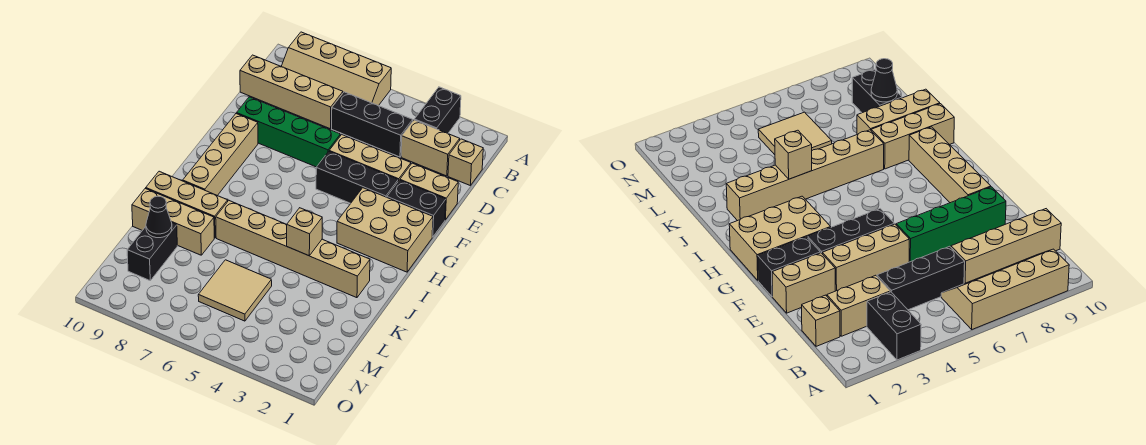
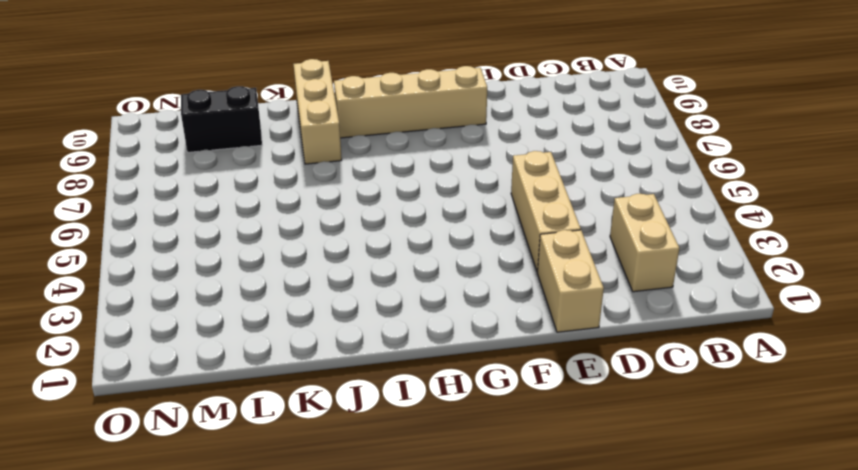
none -> black brick A3:B3 level 1
none -> tan slope A6:B9 level 1 top A
none -> tan brick C1 level 1

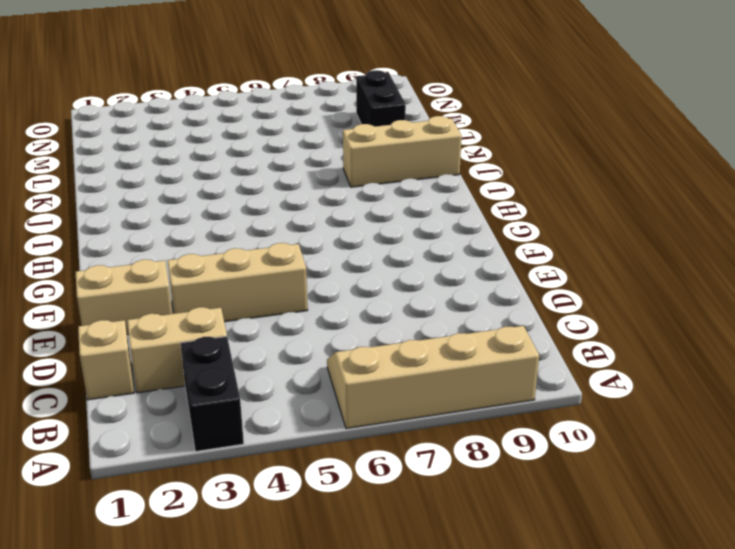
none -> black brick C4:C6 level 1
none -> tan brick C7:C10 level 1
none -> green brick E6:E9 level 1

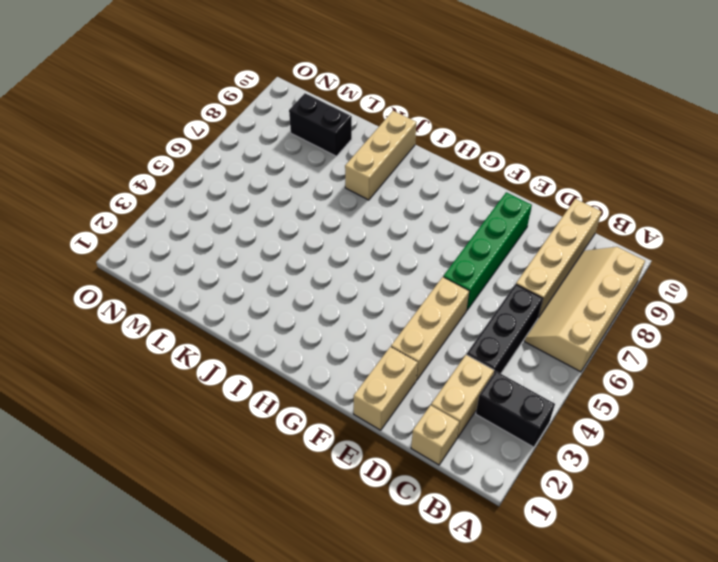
none -> black brick F1:F2 level 1
none -> black brick F3:F5 level 1
none -> tan brick F9:I9 level 1

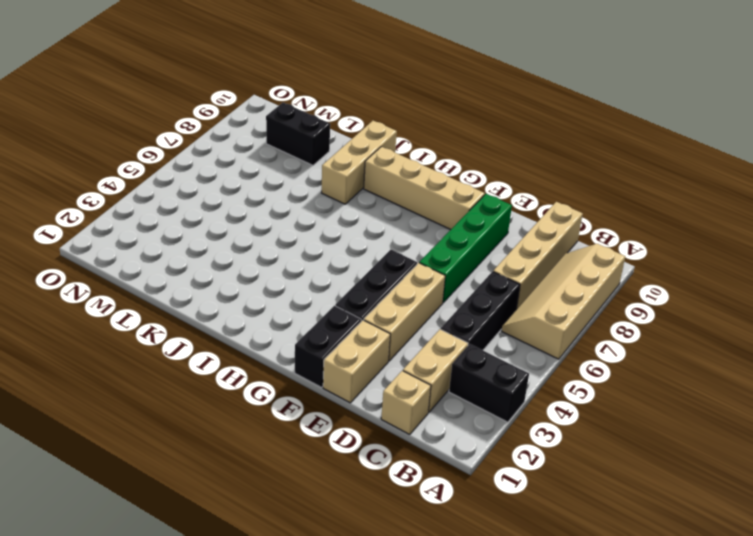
none -> tan brick G1:H3 level 1
none -> tan brick J2:J7 level 1
none -> tan brick K8:K10 level 1

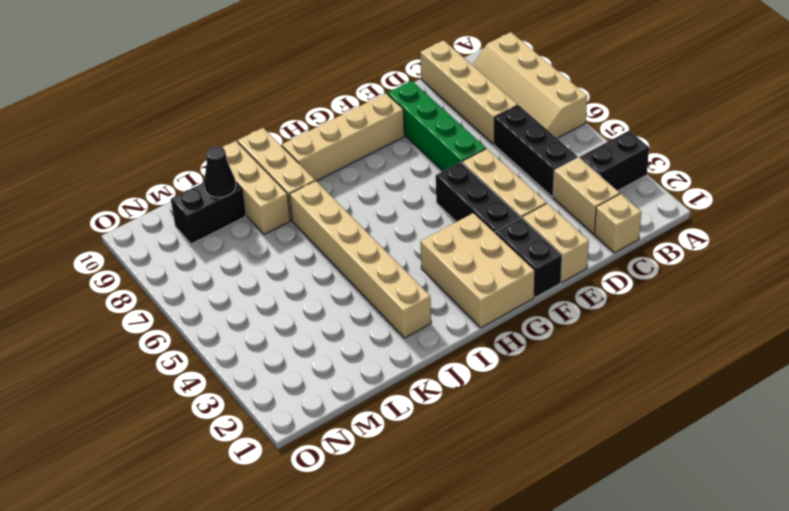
none -> tan tile L5:M6 level 1
none -> tan brick J4 level 2

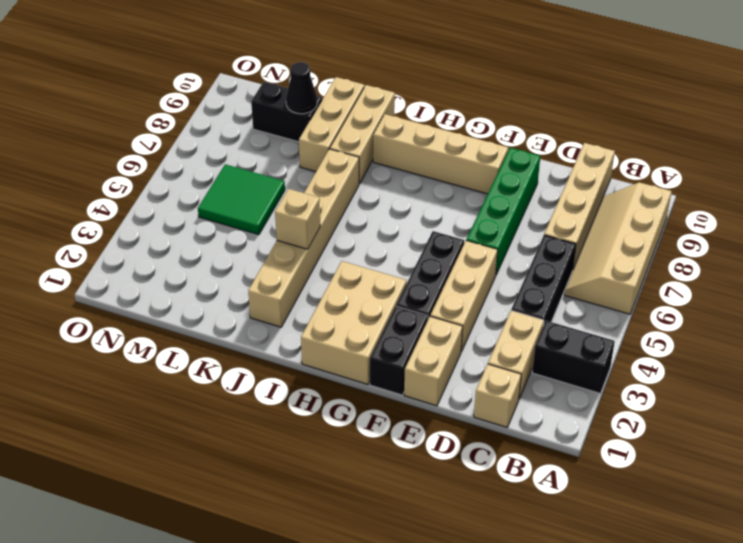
green tile L5:M6 level 1 -> tan tile L5:M6 level 1

